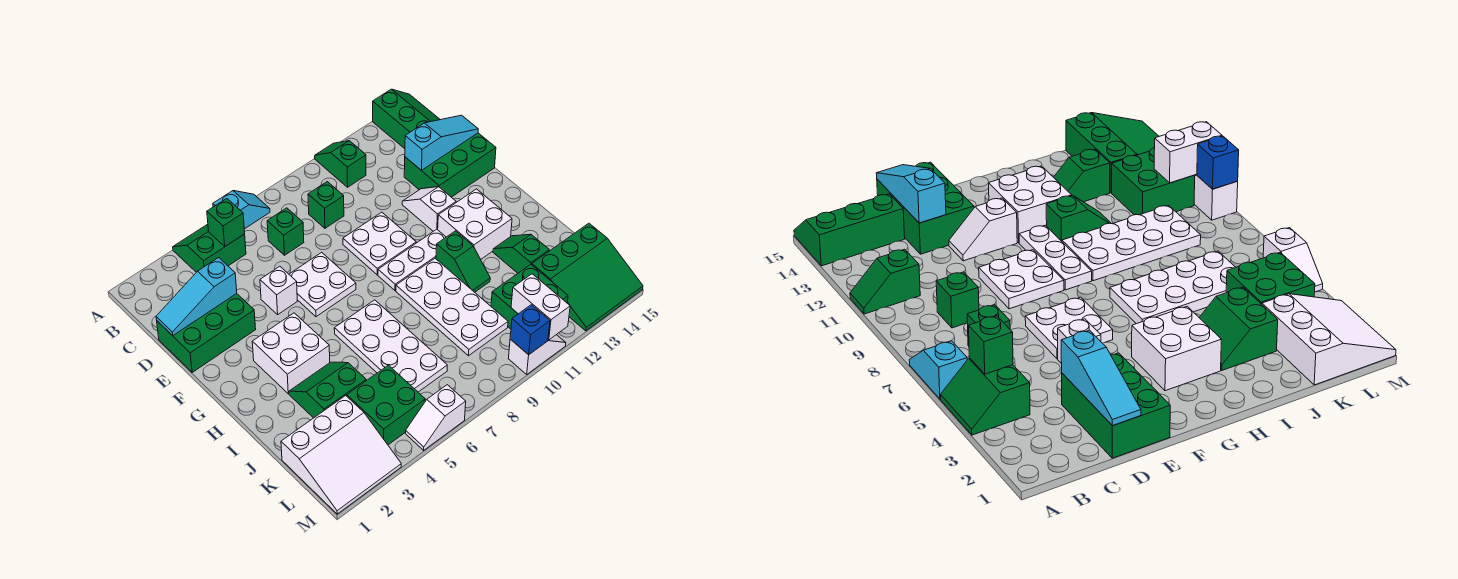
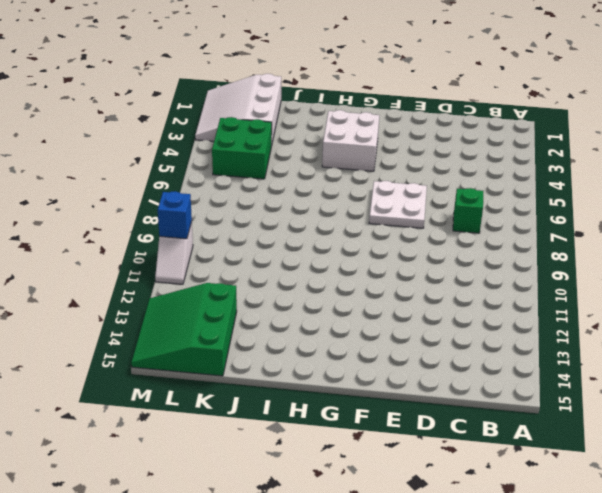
none -> green slope A4:B5 level 1 top B
none -> cyan slope A6:A7 level 1 top 6
none -> green slope A11:B11 level 1 top B
none -> green slope A14:C15 level 1 top 14

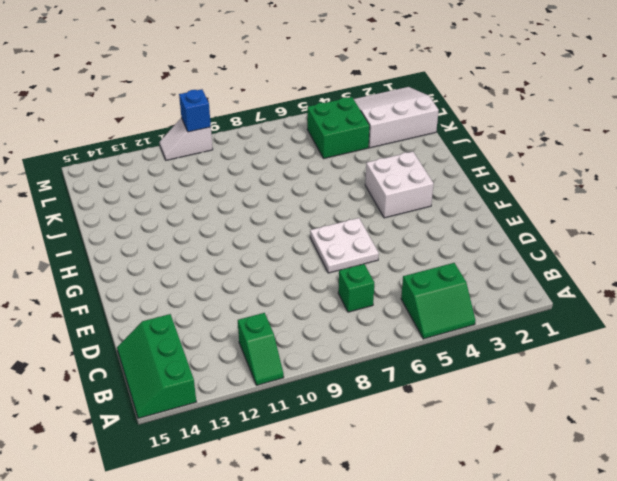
none -> cyan slope A6:A7 level 1 top 6
none -> green brick C9 level 1
none -> green brick D1:E3 level 1
none -> green brick D13:E15 level 1

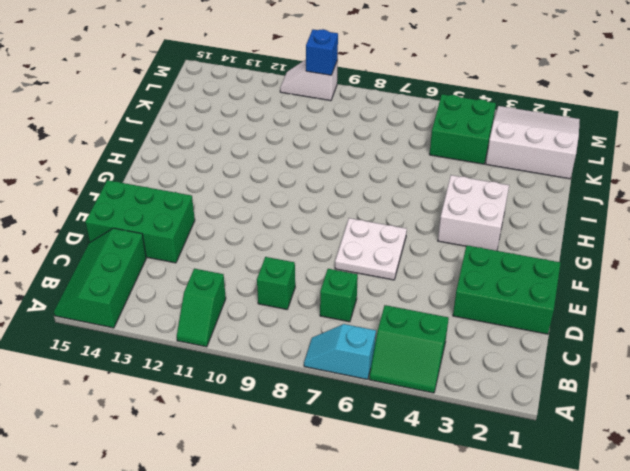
none -> white brick E5 level 1
none -> white plate E9:F10 level 1
none -> white slope E12:F12 level 1 top F
none -> white plate G9:G11 level 1

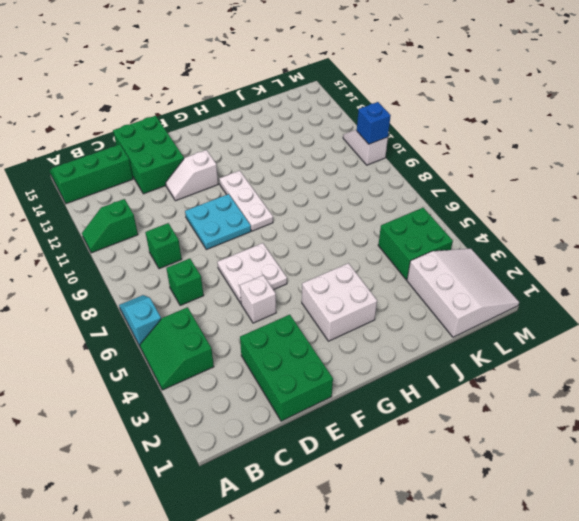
cyan plate E9:F10 level 1 -> white plate E9:F10 level 1
none -> white brick G12:H13 level 1
none -> white plate H6:K7 level 1
none -> white plate H9:K10 level 1
none -> green slope H11:I11 level 1 top H

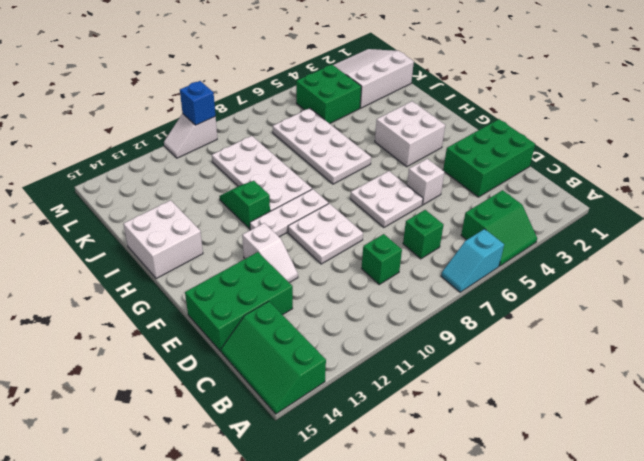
white brick H14:I15 level 1 -> white brick G12:H13 level 1
none -> green slope A11:B11 level 1 top B
none -> green slope I3:J4 level 1 top J
none -> green slope I13:J13 level 1 top J
none -> green brick K11:L12 level 1

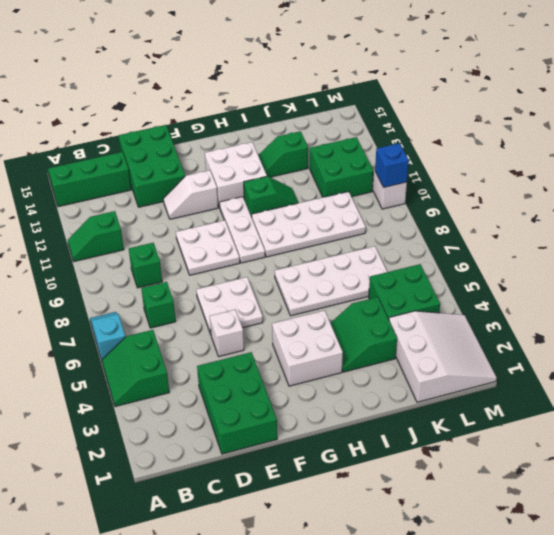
none -> green slope K13:M15 level 1 top K
none -> white slope M5:M6 level 1 top 6
none -> green brick B5 level 2
none -> cyan slope D1:D3 level 2 top 3

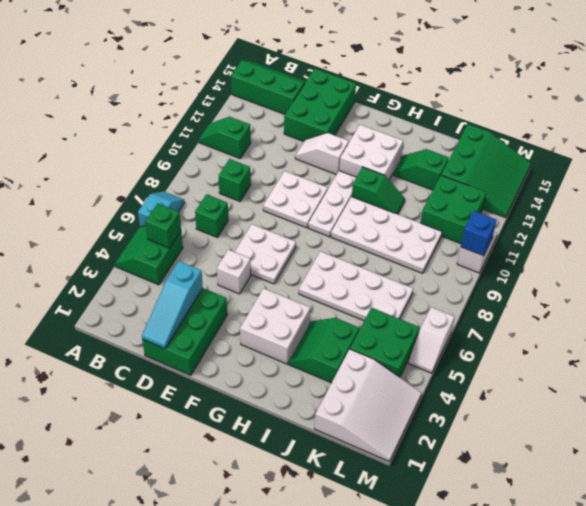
none -> cyan slope D13:D15 level 2 top 13
none -> white brick L11:M11 level 2

